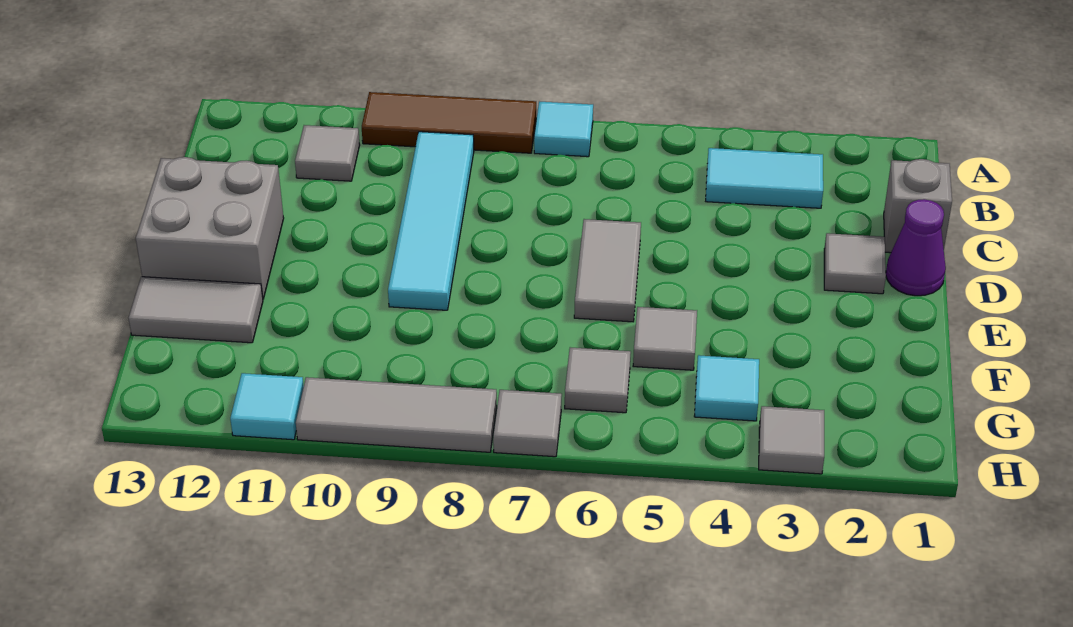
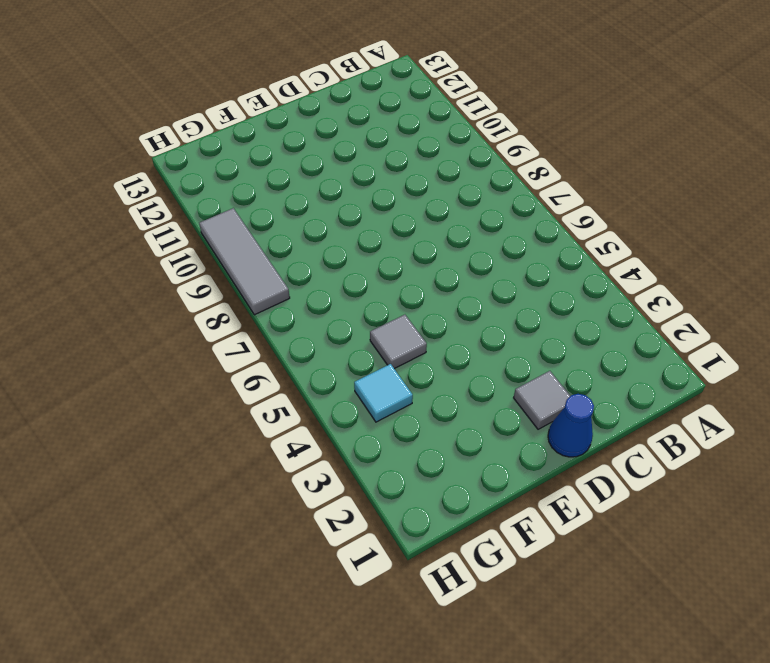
blue cone D1 level 1 -> purple cone D1 level 1
none -> cyan tile A7 level 1
none -> brown tile A8:A10 level 1
none -> cyan tile B3:B4 level 1

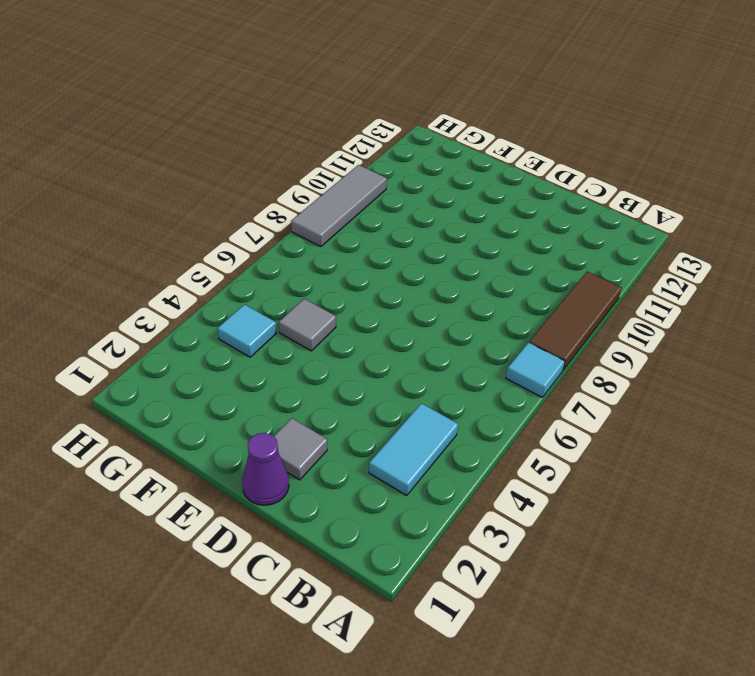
none -> cyan tile B9:E9 level 1
none -> grey tile B11 level 1
none -> grey brick C1 level 1

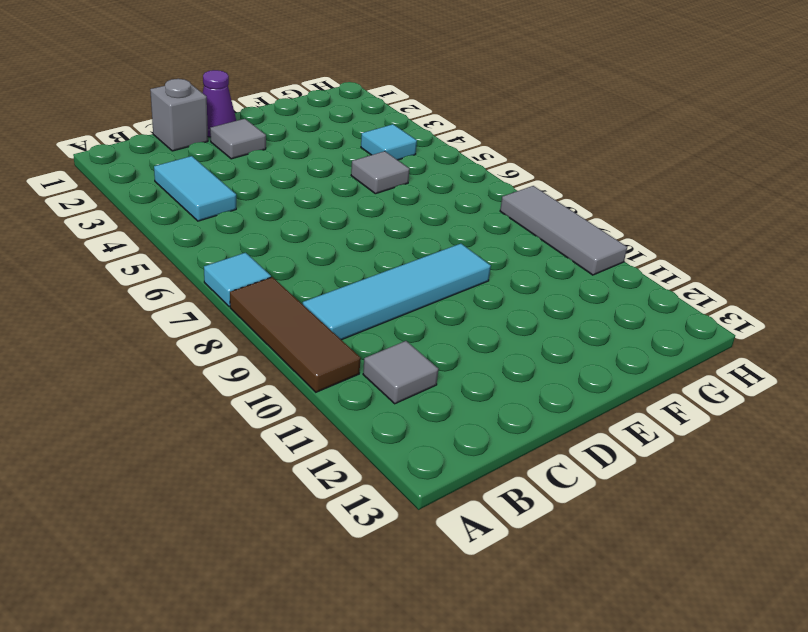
none -> grey tile D6:E6 level 1
none -> grey brick D12:E13 level 1
none -> grey tile F12:F13 level 1

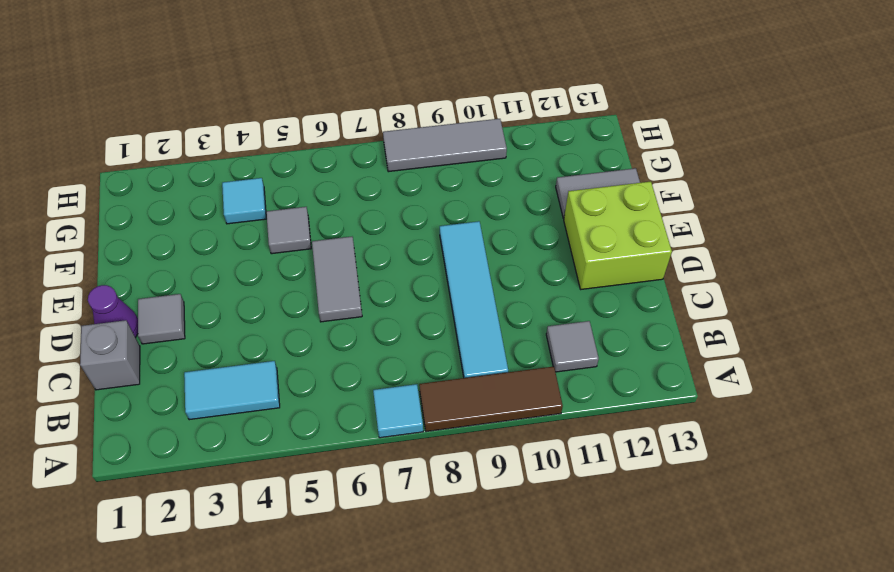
lime brick D12:E13 level 1 -> grey brick D12:E13 level 1
none -> grey tile G6 level 1
none -> grey tile H3 level 1
none -> grey tile H7 level 1

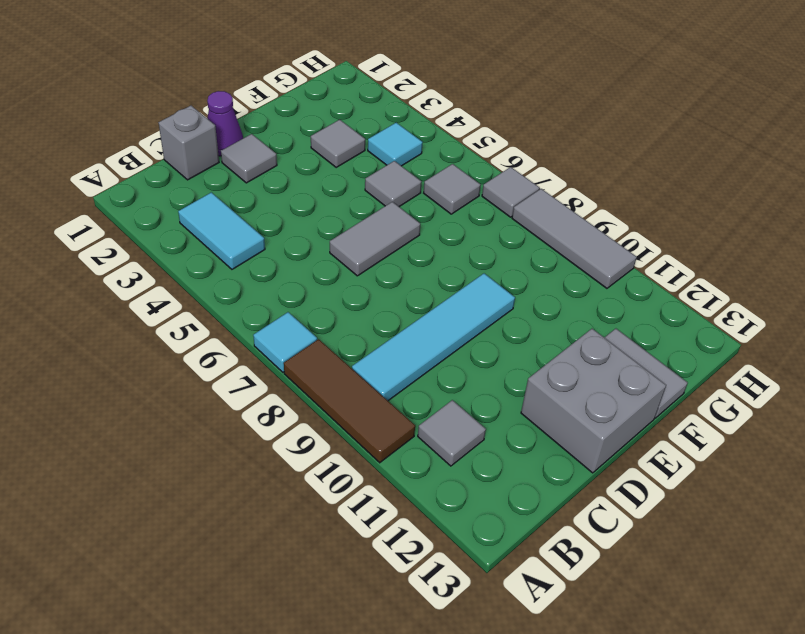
grey tile F3 level 1 -> grey tile H3 level 1
none -> cyan tile H11 level 1

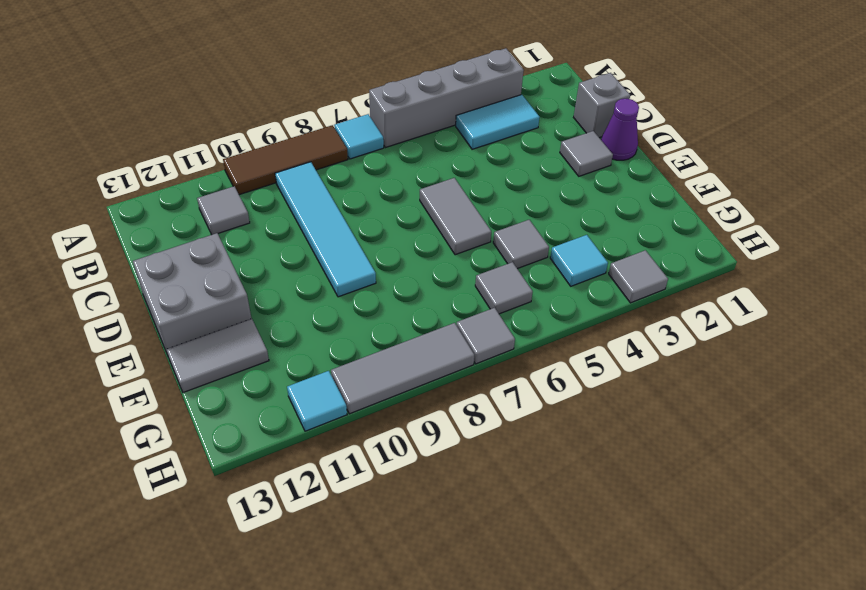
grey brick A3:A6 level 1 -> none

